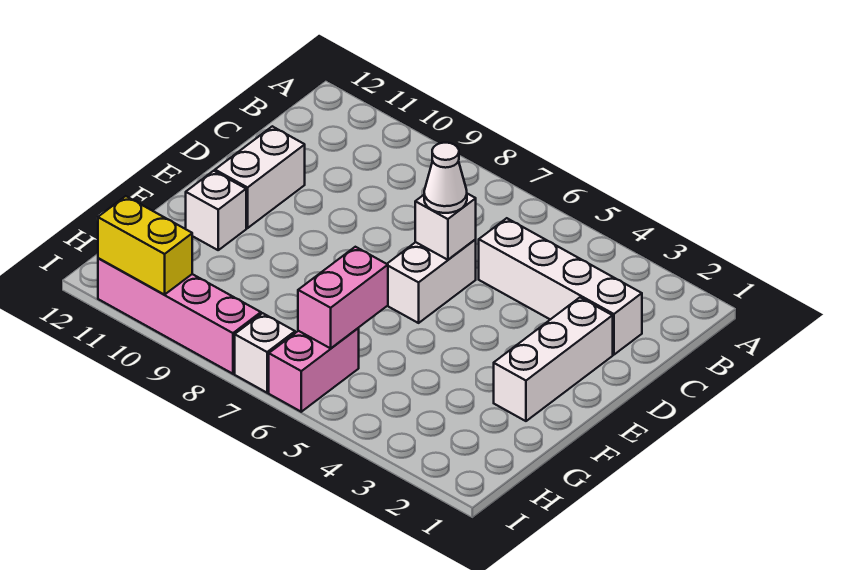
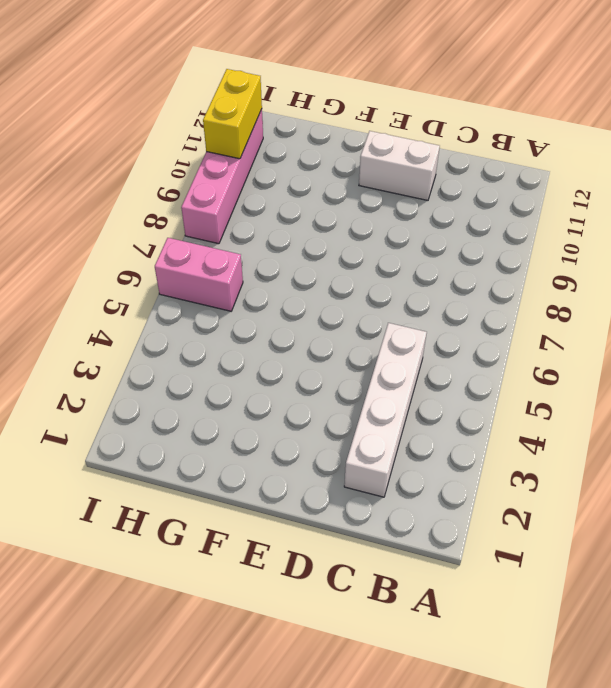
none -> white brick D2:F2 level 1
none -> white brick D6:E6 level 1
none -> white brick F11 level 1

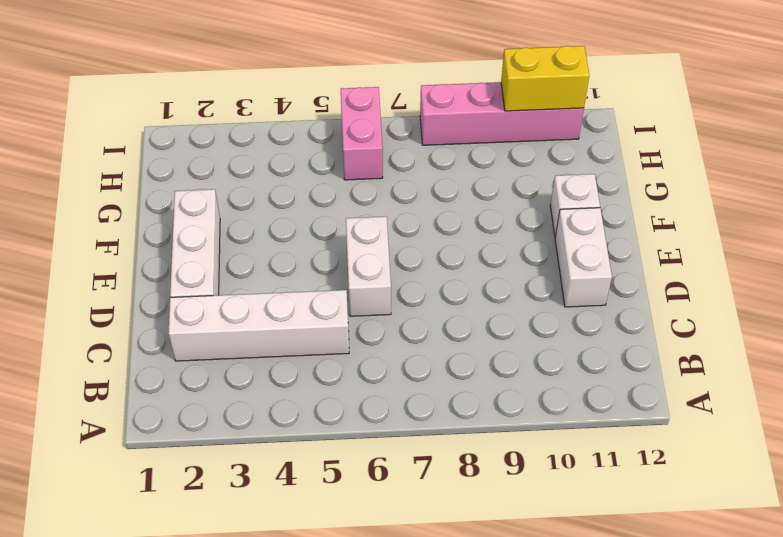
none -> white brick I7 level 1
none -> white brick D6 level 2
none -> pink brick G6:H6 level 2

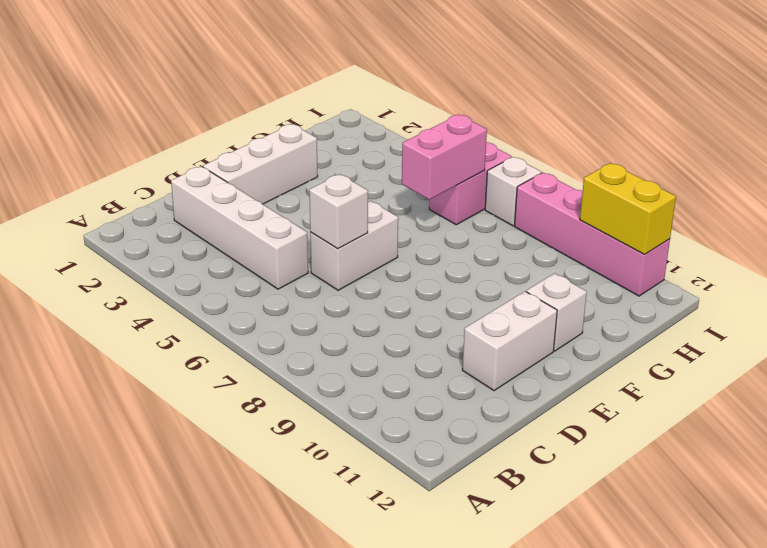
none -> white cone D6 level 3

